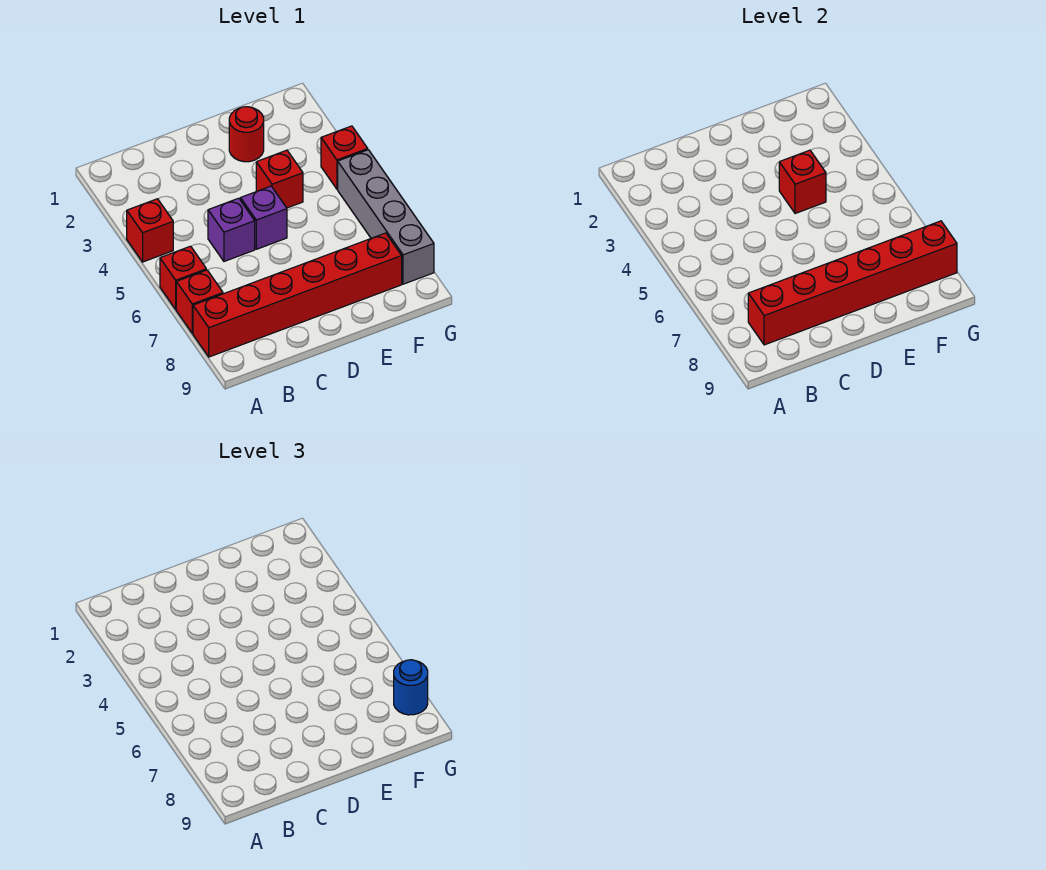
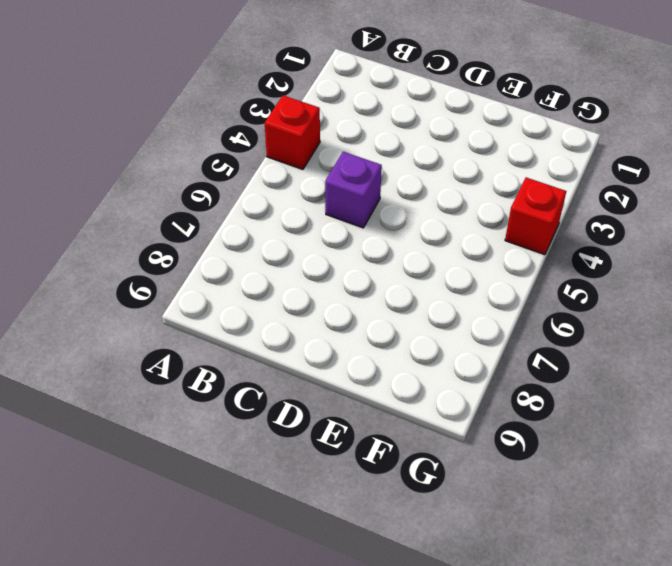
none -> red brick A6 level 1
none -> red brick A7 level 1
none -> red brick A8:F8 level 1

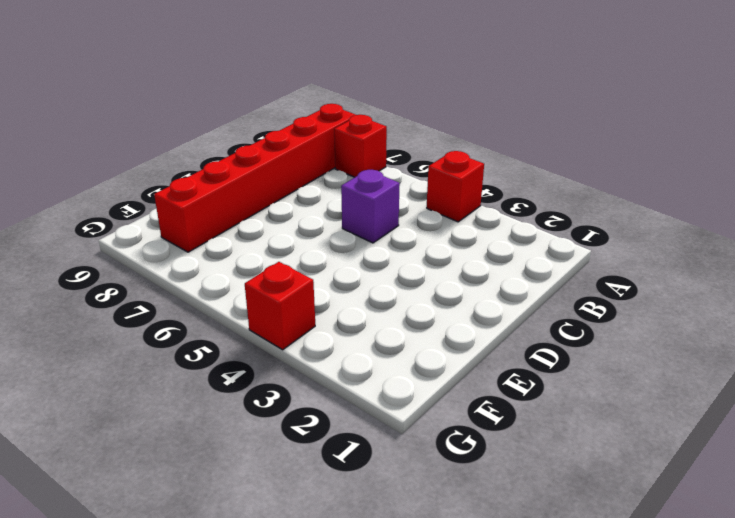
none -> red brick A6 level 1
none -> purple brick D5 level 1
none -> red round brick E2 level 1

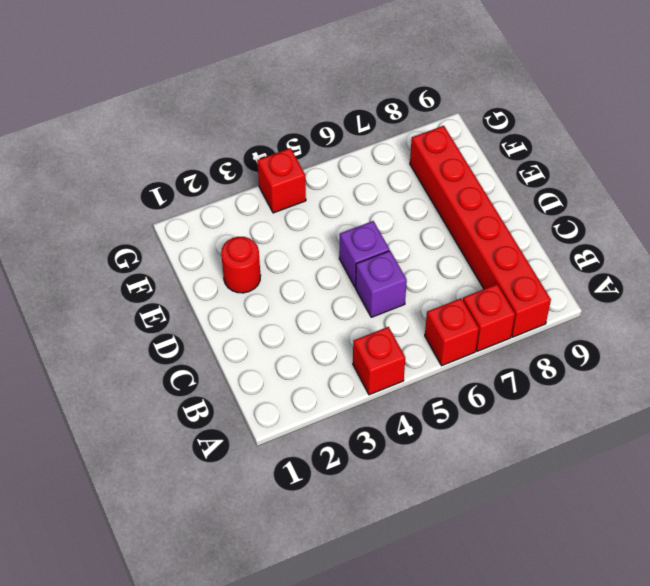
none -> red brick E4 level 1
none -> grey brick G5:G8 level 1
none -> red brick B8:G8 level 2

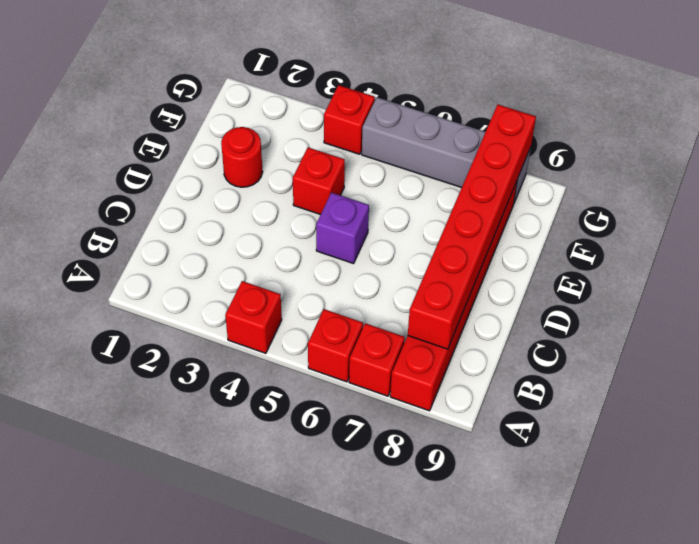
none -> purple brick C5 level 1
none -> red brick E4 level 2
none -> blue round brick G8 level 3

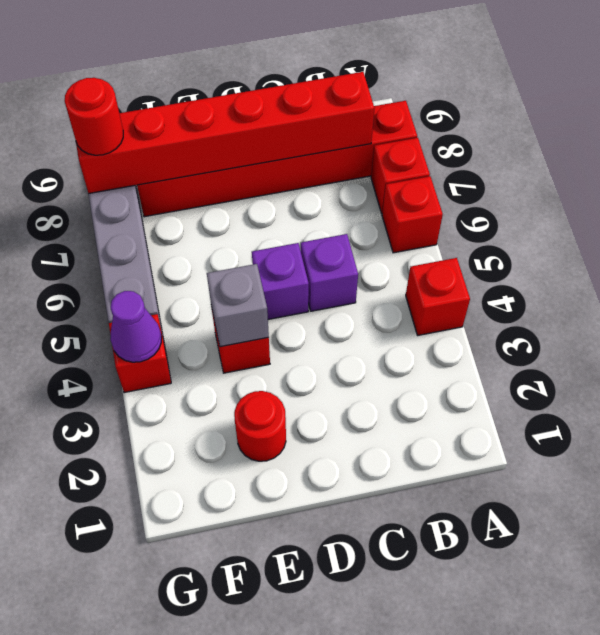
grey brick E4 level 2 -> red brick E4 level 2
purple cone G4 level 2 -> none
red round brick G8 level 3 -> blue round brick G8 level 3

